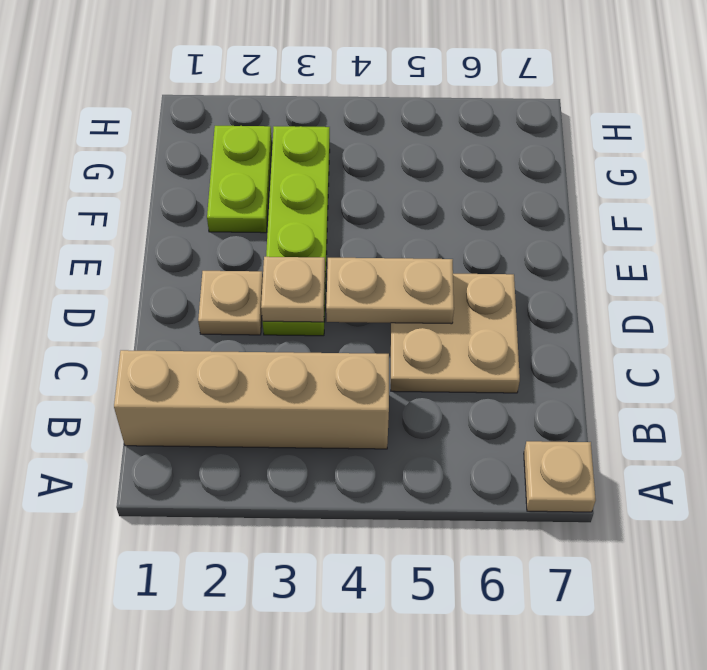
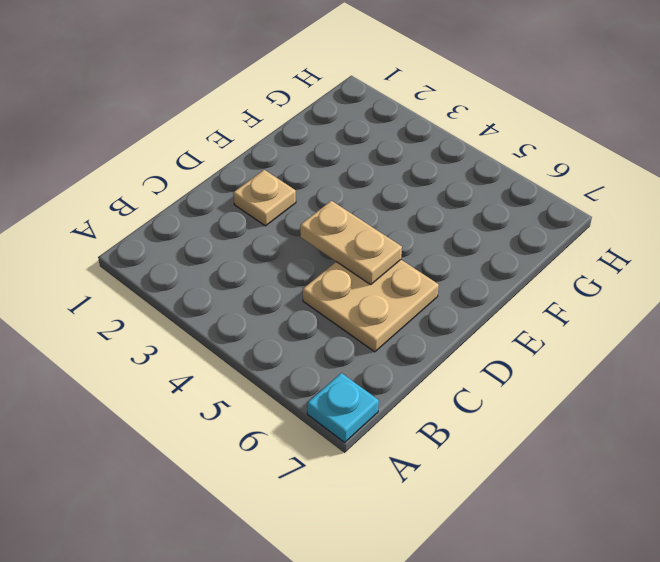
cyan plate A7 level 1 -> tan plate A7 level 1
none -> tan brick B1:B4 level 1
none -> lime plate D3:G3 level 1

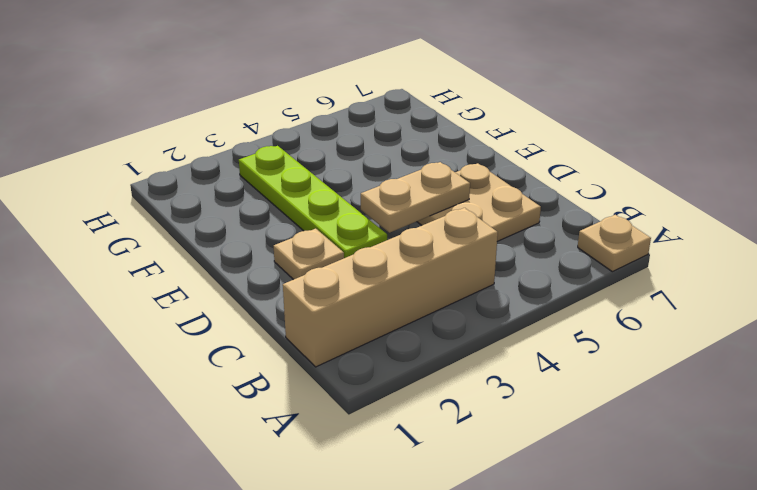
none -> lime plate F2:G2 level 1
none -> tan plate D3 level 2

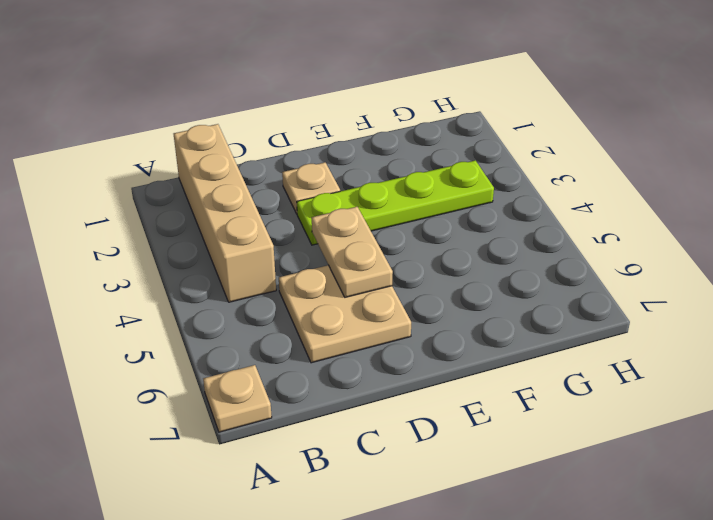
none -> lime plate F2:G2 level 1
none -> tan plate D3 level 2

